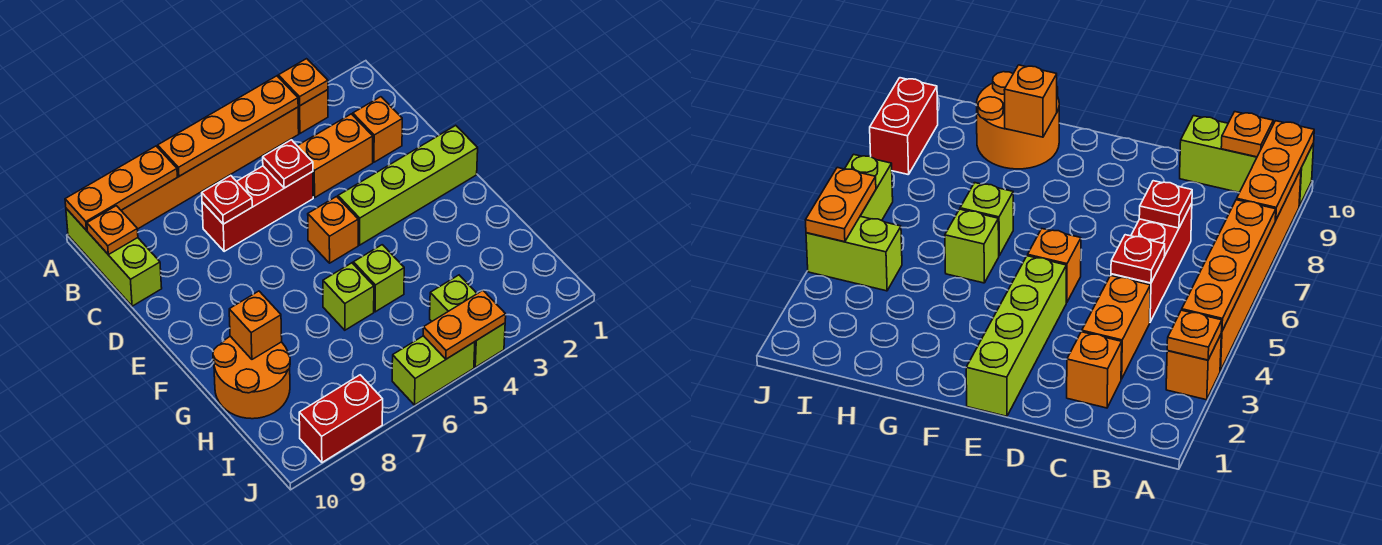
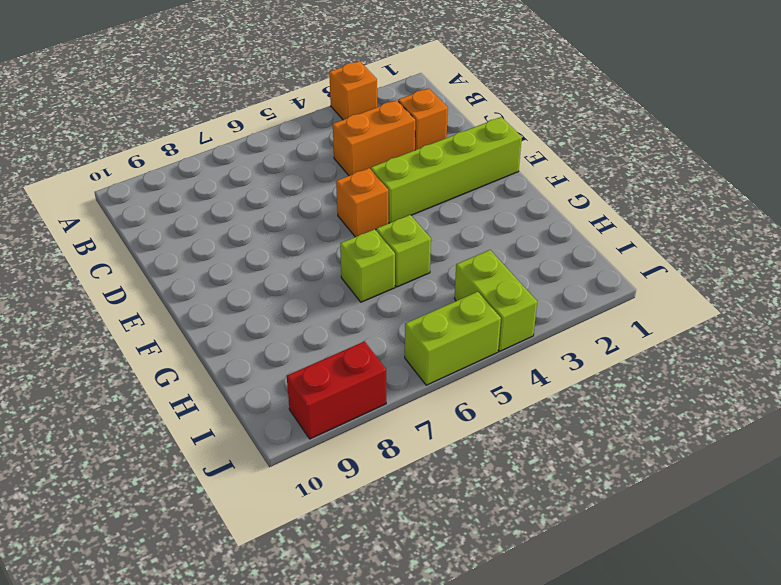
none -> orange brick A4:A9 level 1
none -> lime brick A10:C10 level 1
none -> red brick C5:C7 level 1

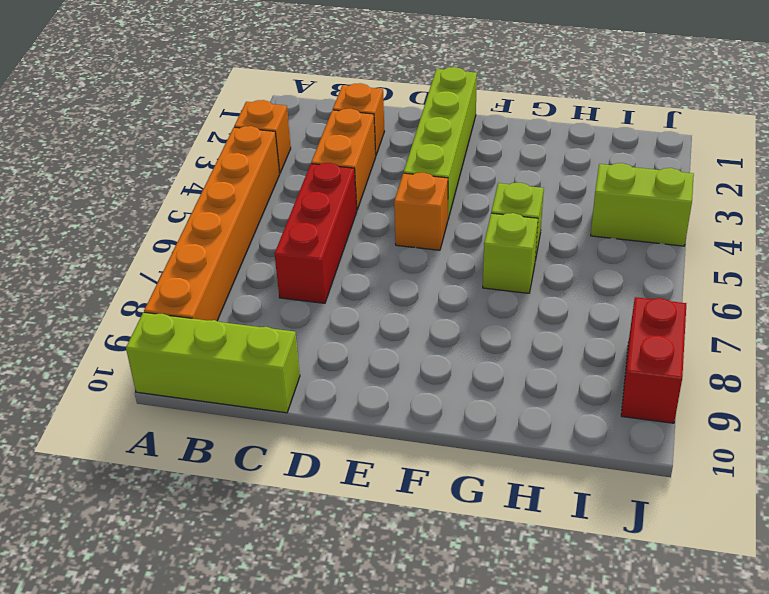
none -> orange round brick G9:H10 level 1
none -> lime brick J5:J6 level 1
none -> orange plate A3 level 2

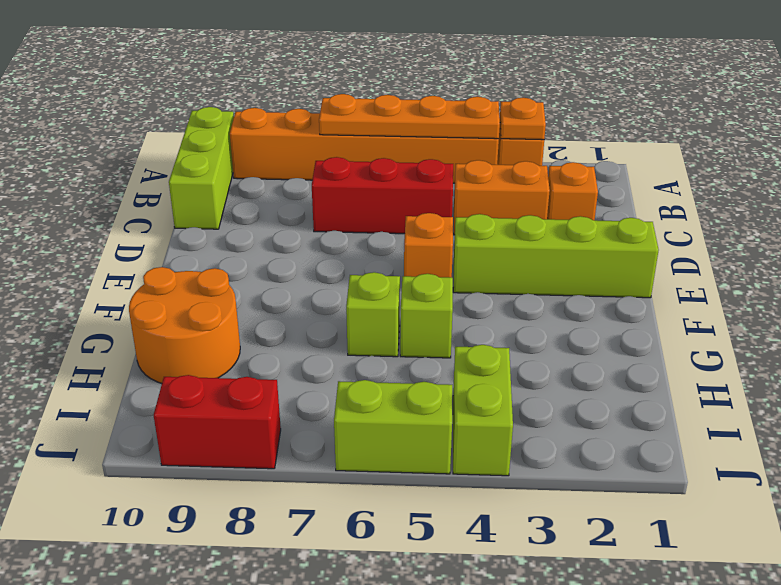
none -> orange plate A8:A10 level 2
none -> orange plate B10 level 2
none -> red plate C5 level 2

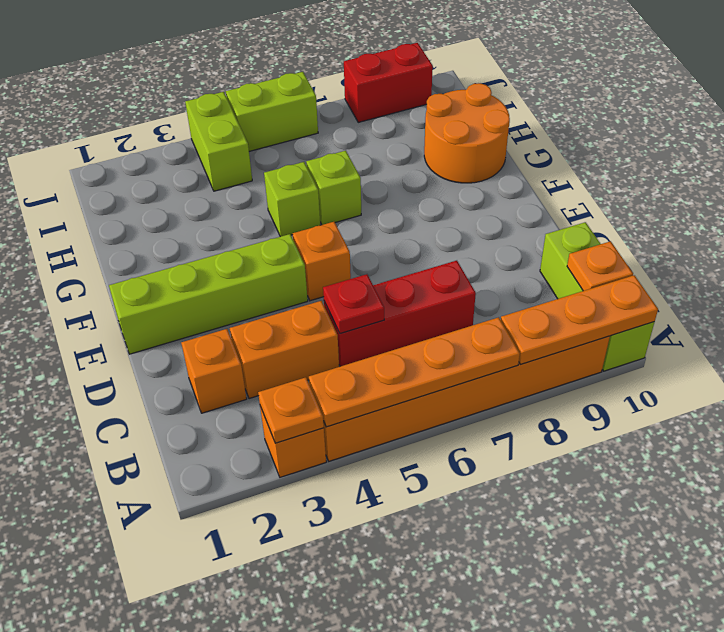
none -> red plate C7 level 2
none -> orange brick G9 level 2
none -> orange plate J4:J5 level 2

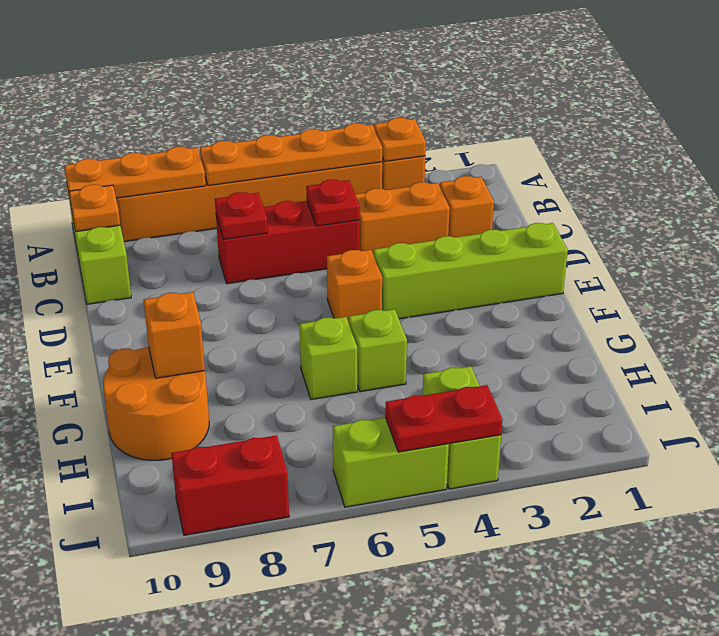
red plate J4:J5 level 2 -> orange plate J4:J5 level 2

